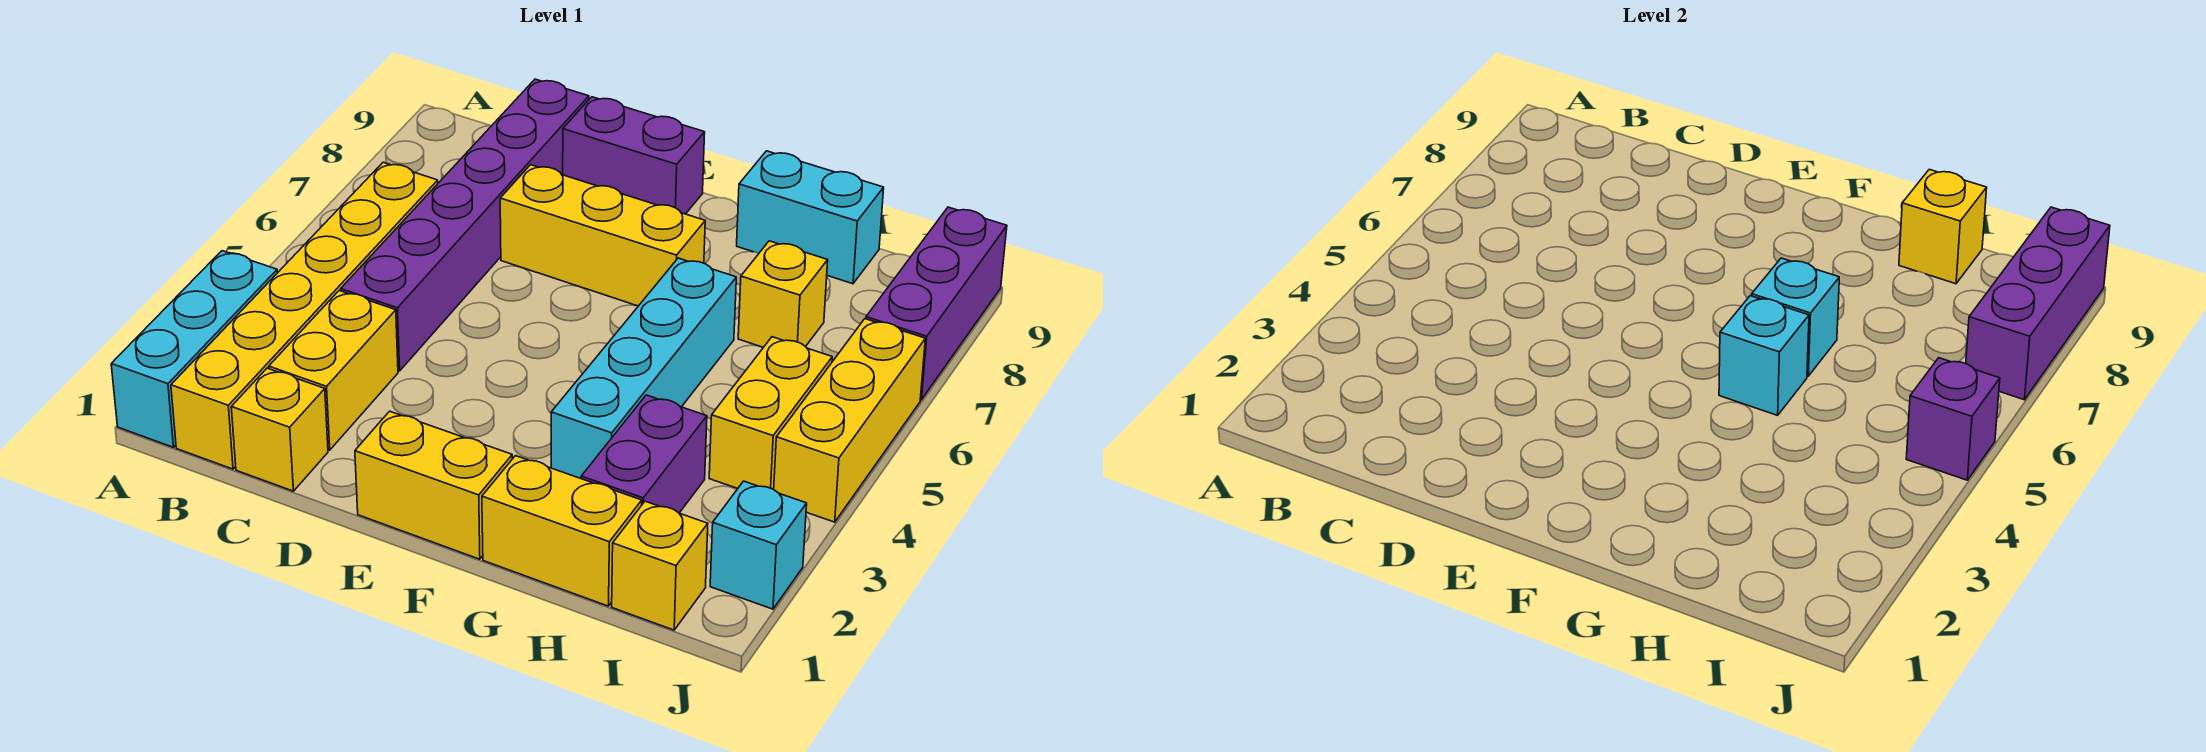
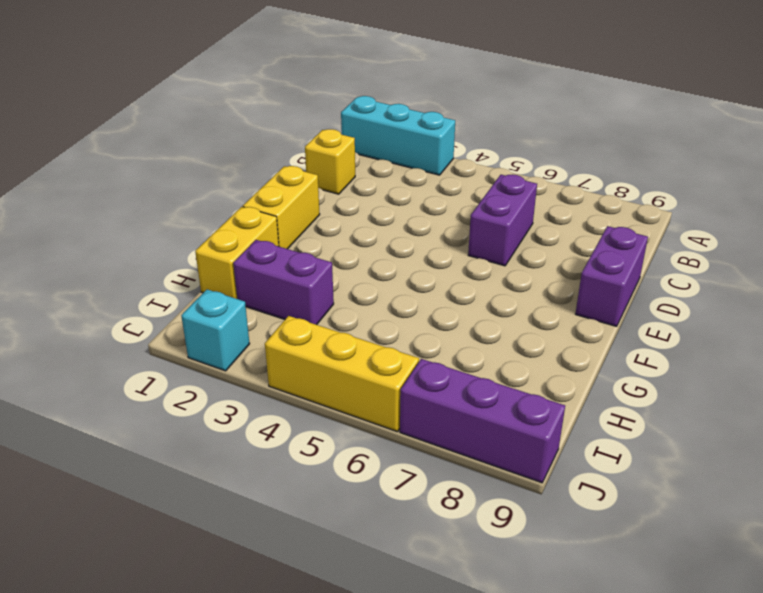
purple brick C6:D6 level 1 -> purple brick C4:C9 level 1
none -> yellow brick B1:B6 level 1
none -> yellow brick C2:C3 level 1
none -> yellow brick D7:F7 level 1

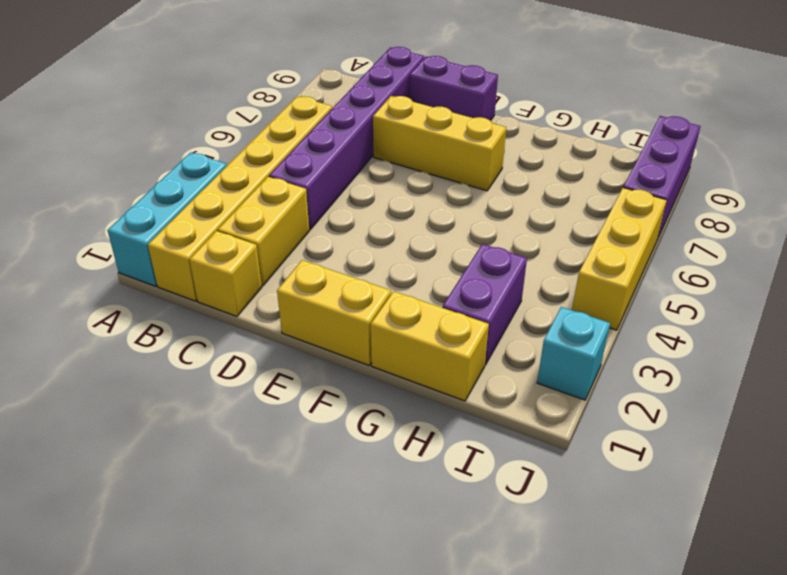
none -> cyan brick G3:G6 level 1
none -> cyan brick G9:H9 level 1
none -> yellow brick H7 level 1

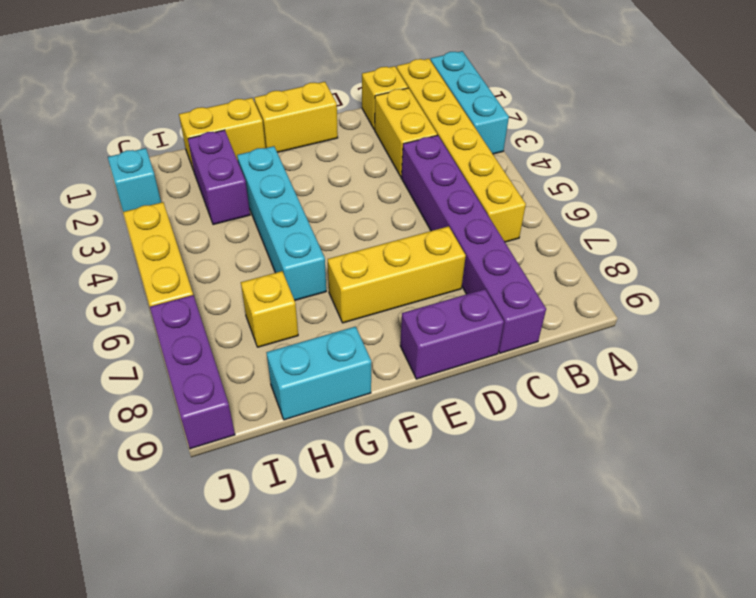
none -> yellow brick I1 level 1
none -> yellow brick I4:I5 level 1
none -> cyan brick G5 level 2

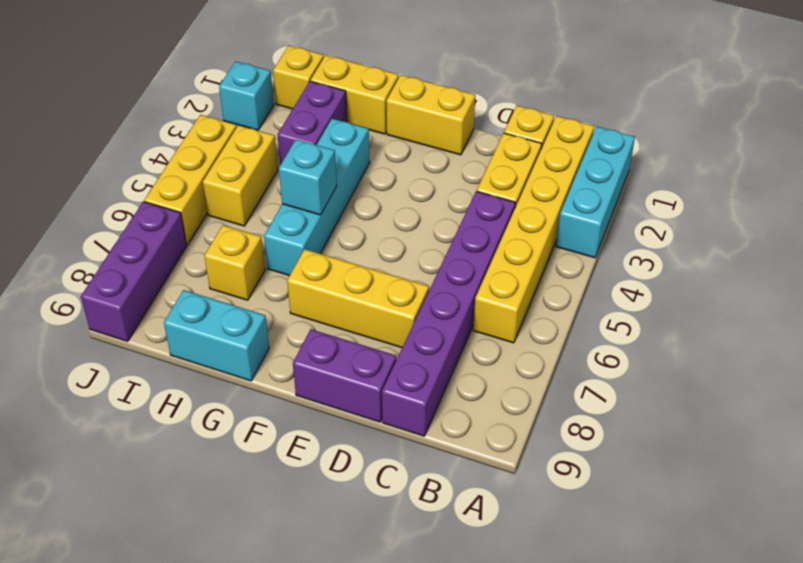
none -> cyan brick G6 level 2
none -> yellow brick H9 level 2
none -> purple brick J5 level 2

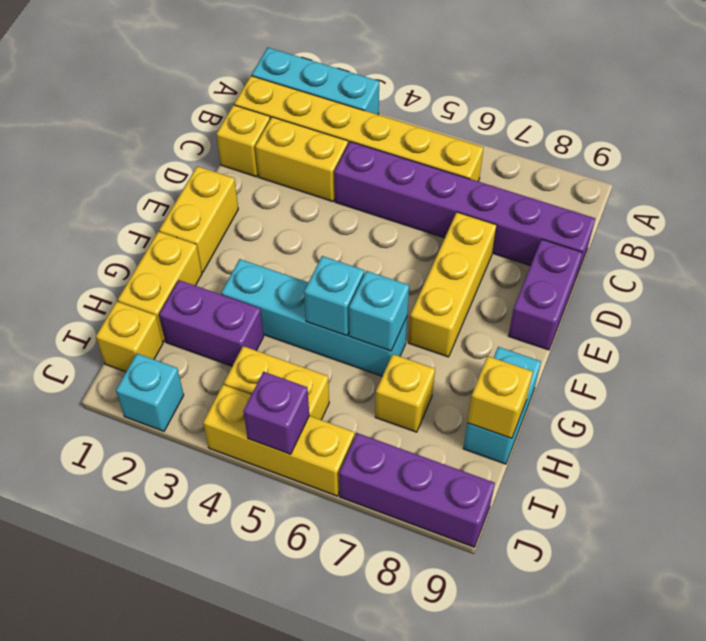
none -> purple brick J7:J9 level 2

